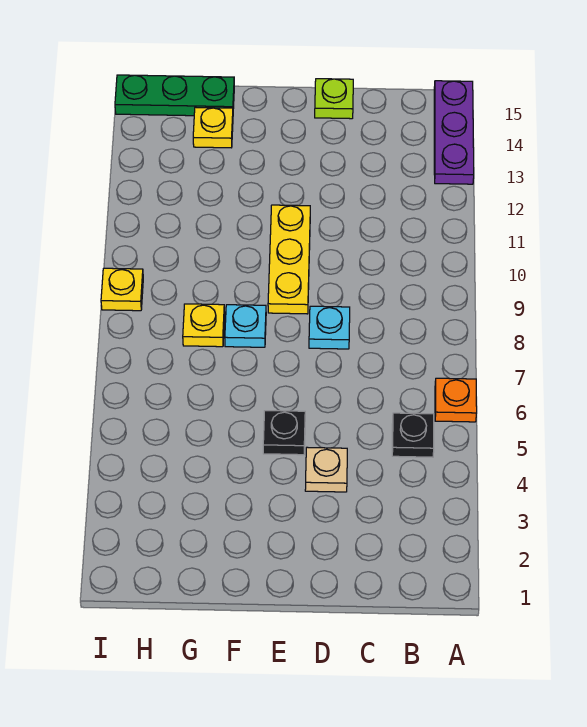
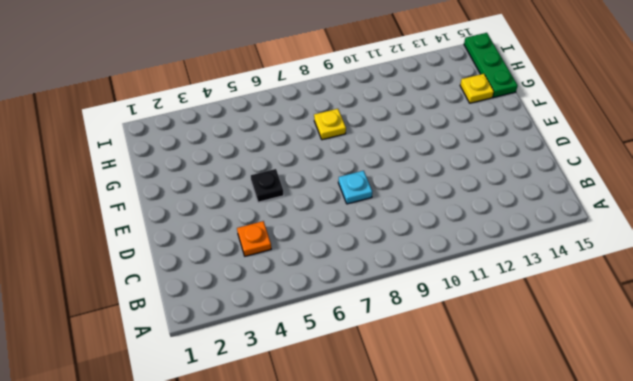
orange plate C4 level 1 -> orange plate A6 level 1
none -> purple plate A13:A15 level 1
none -> black plate B5 level 1
none -> tan plate D4 level 1

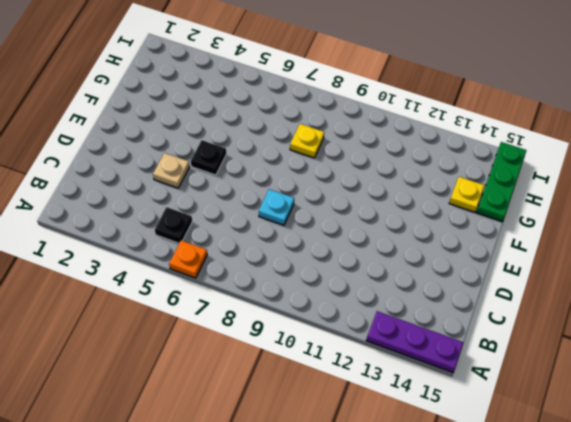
none -> lime plate D15 level 1
none -> yellow plate E9:E11 level 1
none -> cyan plate F8 level 1

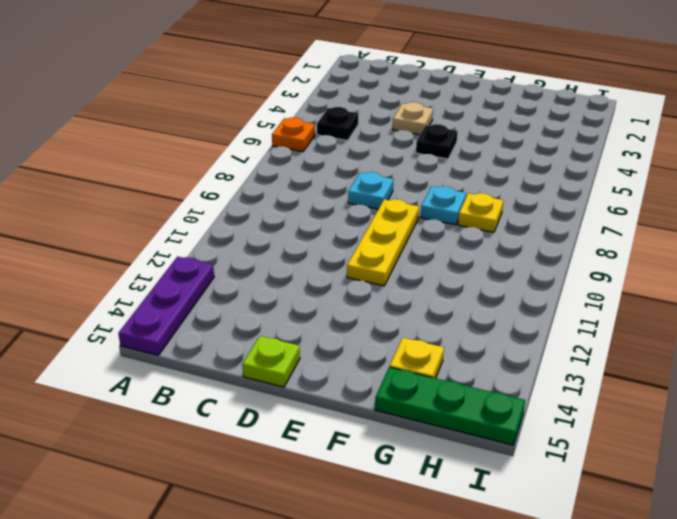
none -> yellow plate I9 level 1

